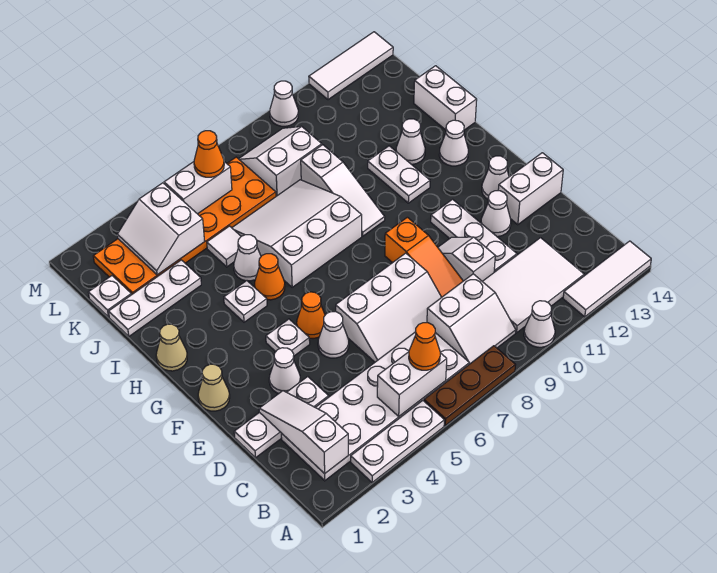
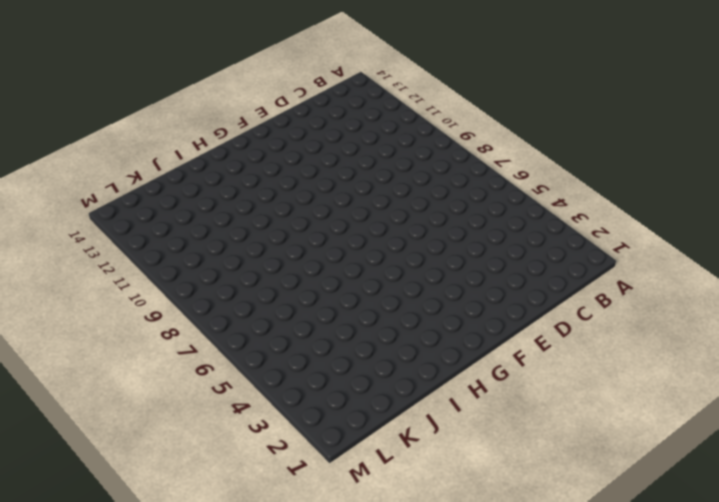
none -> white plate A3:A5 level 1
none -> brown plate A6:A8 level 1
none -> white cone A10 level 1
none -> white tile A12:A14 level 1

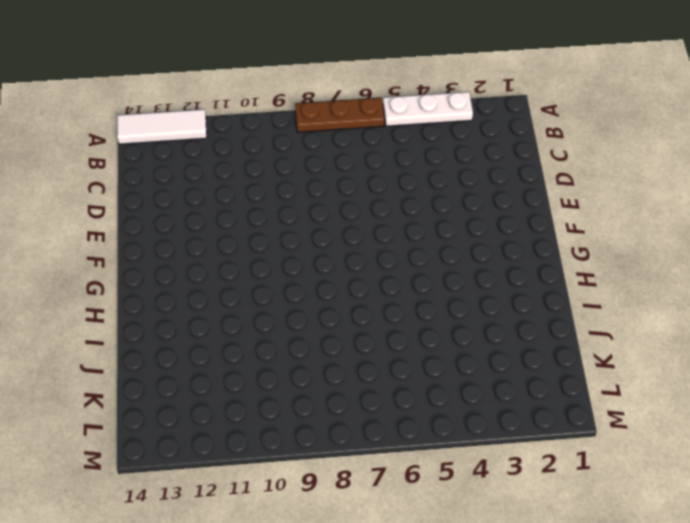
none -> white cone A10 level 1
none -> white plate B2:C7 level 1
none -> white slope B8:C9 level 1 top C
none -> white tile B10:C12 level 1

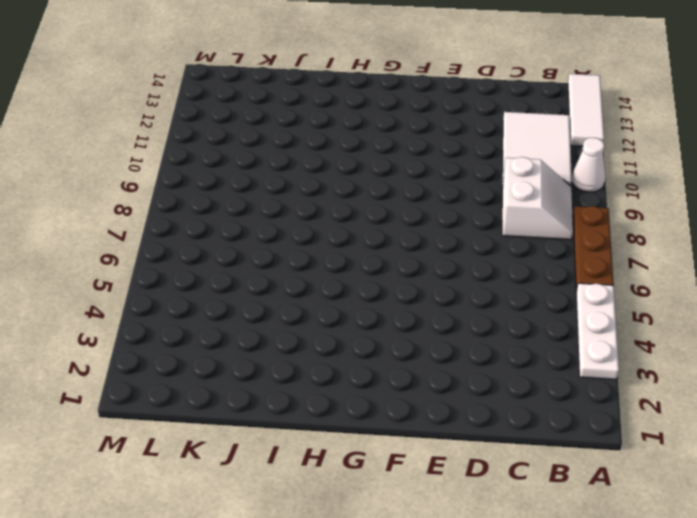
none -> white plate B2:C7 level 1
none -> white plate D1:D3 level 1
none -> white slope D6:E8 level 1 top E
none -> orange slope D9:F9 level 1 top F

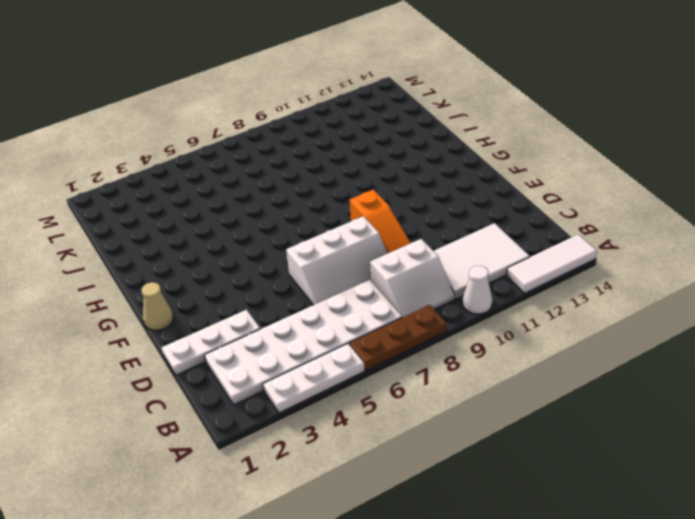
none -> white slope D10:E10 level 1 top D
none -> white plate D11:F11 level 1
none -> white cone E3 level 1
none -> white cone E5 level 1

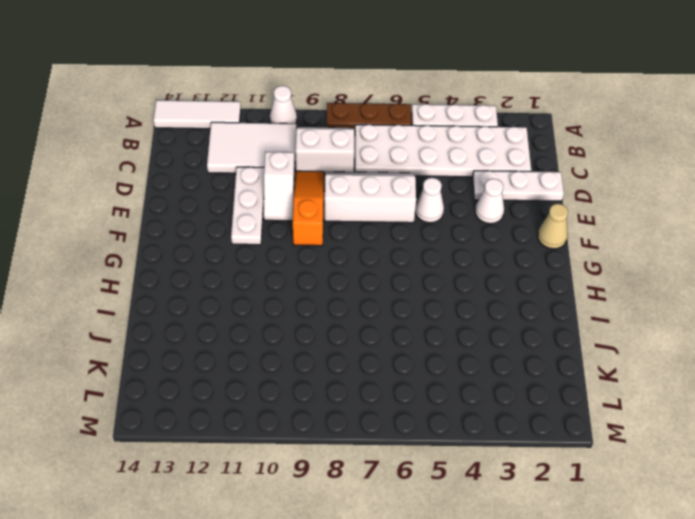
none -> white cone E12 level 1
none -> white brick E13:E14 level 1
none -> white plate F4 level 1
none -> orange cone F5 level 1

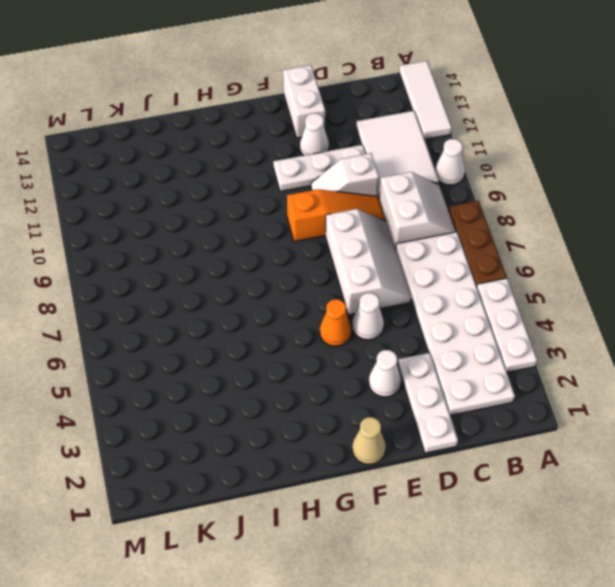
none -> white plate F4 level 1
none -> white cone F13 level 1
none -> tan cone H1 level 1
none -> white plate H4 level 1

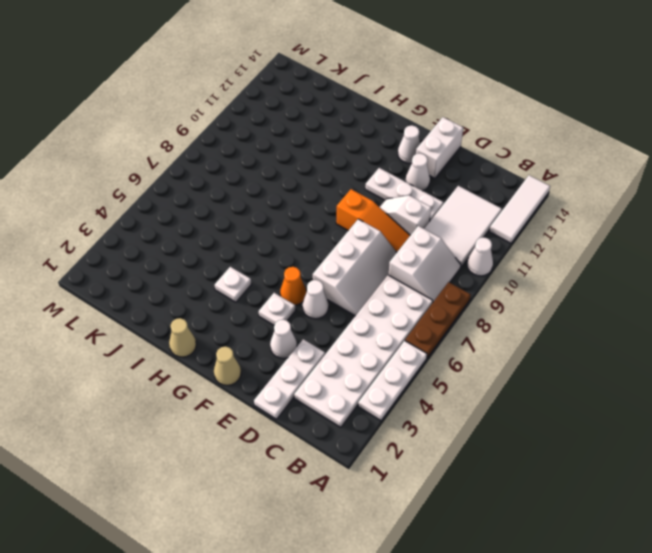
none -> orange cone H5 level 1
none -> white slope H6:J8 level 1 top H
none -> white slope H9:J9 level 1 top J
none -> white plate H11:I11 level 1

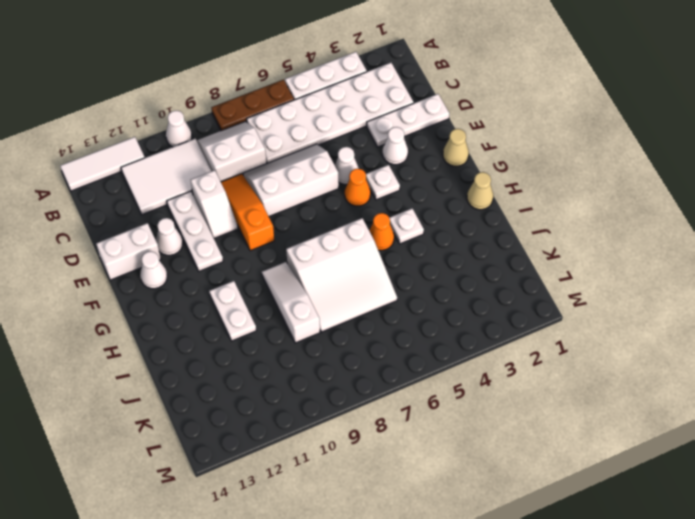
none -> white cone H13 level 1
none -> white cone I5 level 1
none -> white cone I12 level 1
none -> white brick I14:J14 level 1

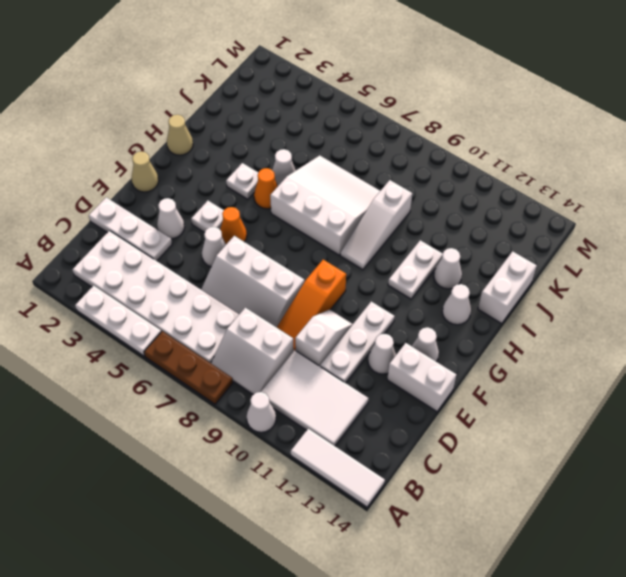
none -> white plate J1:J3 level 1
none -> white tile J5 level 1
none -> white plate K1 level 1
none -> orange plate K2:L7 level 1

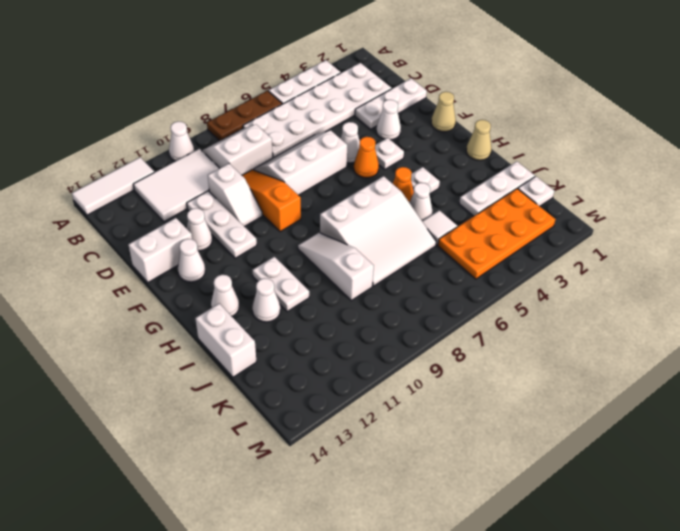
orange plate K2:L5 level 1 -> orange plate K2:L7 level 1
none -> white slope K8:L9 level 1 top K
none -> white cone M10 level 1
none -> white tile M12:M14 level 1
none -> white slope B2:D2 level 2 top B

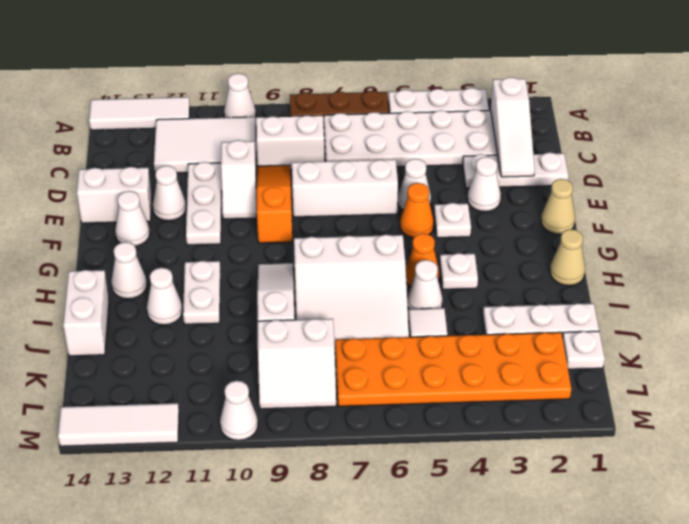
none -> white brick B5:B6 level 2
none -> white slope K3:L4 level 2 top 4
none -> white brick L5:L6 level 2
none -> orange cone B6 level 3

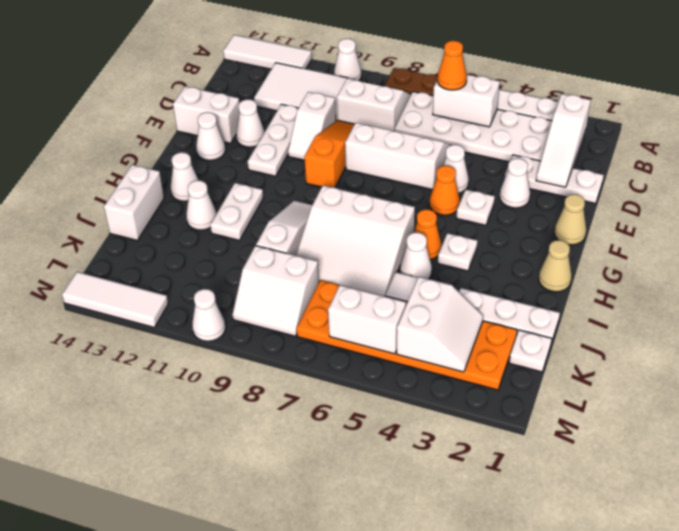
none -> orange cone L6 level 3

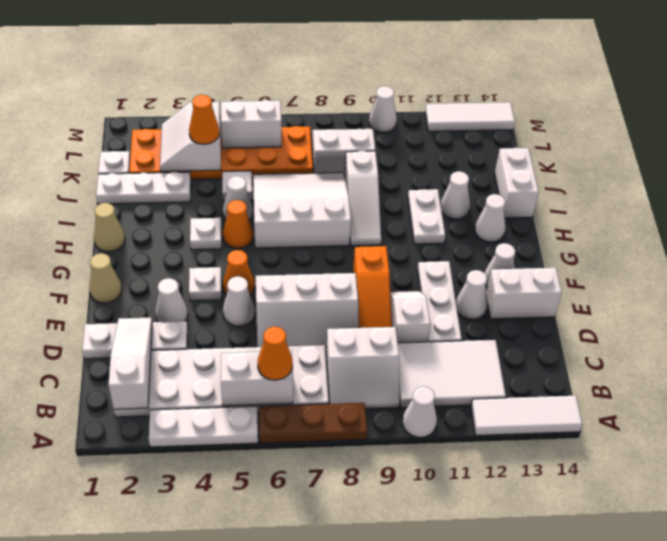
orange cone K4 level 3 -> orange cone L6 level 3

